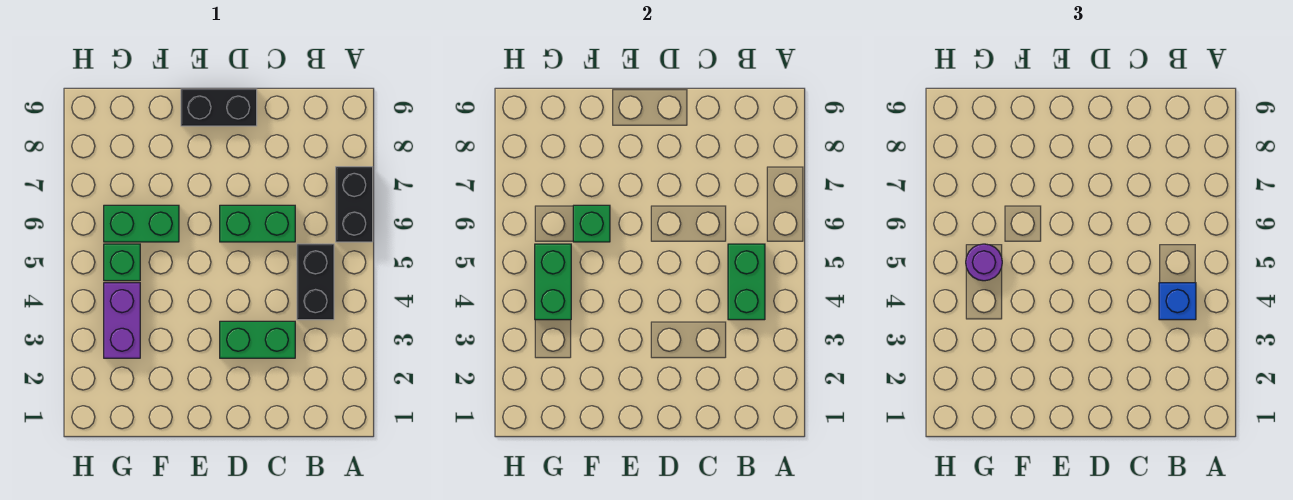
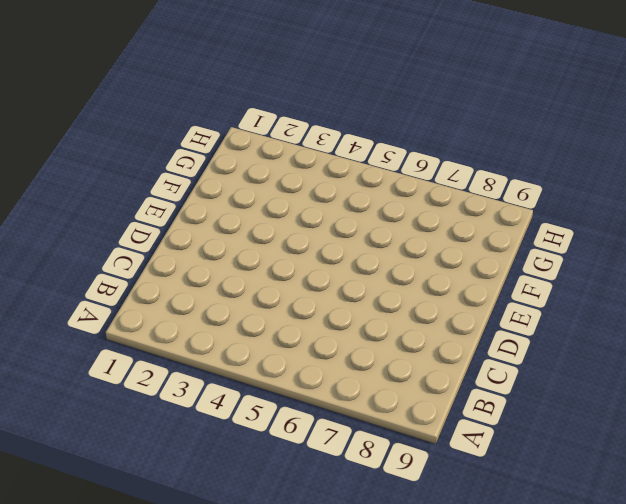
none -> black brick A6:A7 level 1
none -> black brick B4:B5 level 1
none -> green brick C3:D3 level 1

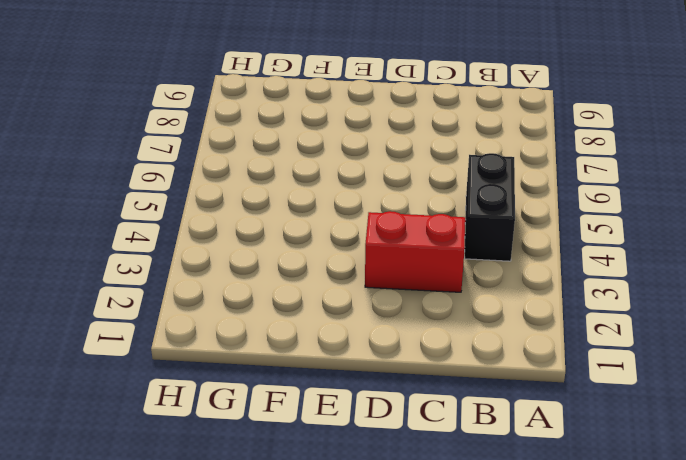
red brick C3:D3 level 1 -> green brick C3:D3 level 1
none -> black brick A6:A7 level 1
none -> green brick C6:D6 level 1
none -> black brick D9:E9 level 1

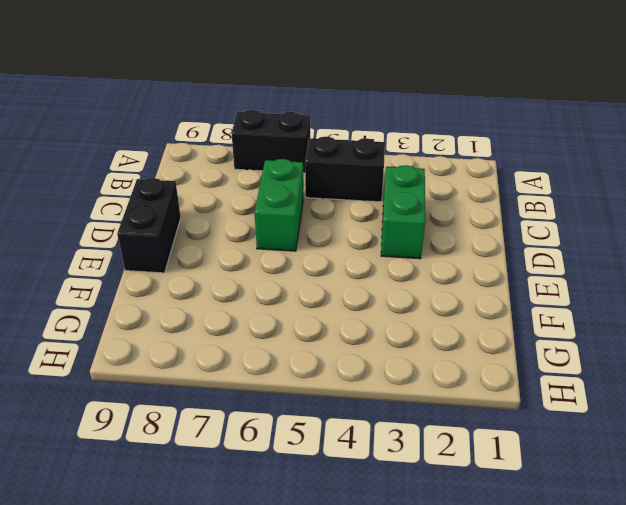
none -> green brick F6:G6 level 1
none -> purple brick G3:G4 level 1
none -> green brick G5 level 1

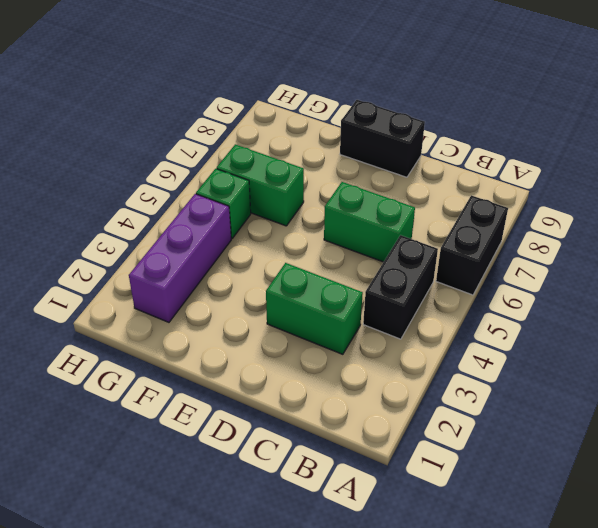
purple brick G2:G4 level 1 -> purple brick G3:G4 level 1
none -> green brick B4:B5 level 2
none -> green brick F6 level 2
none -> green brick G4:G5 level 2

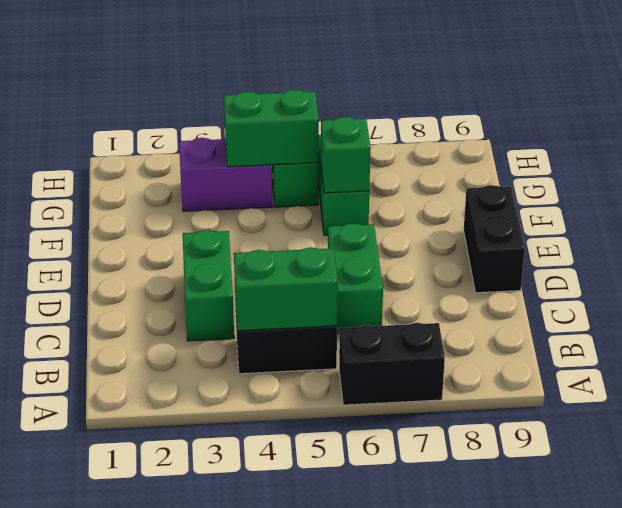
none -> blue brick B4 level 3
none -> purple round brick G5 level 3

